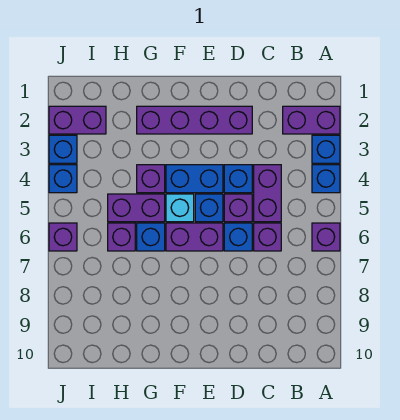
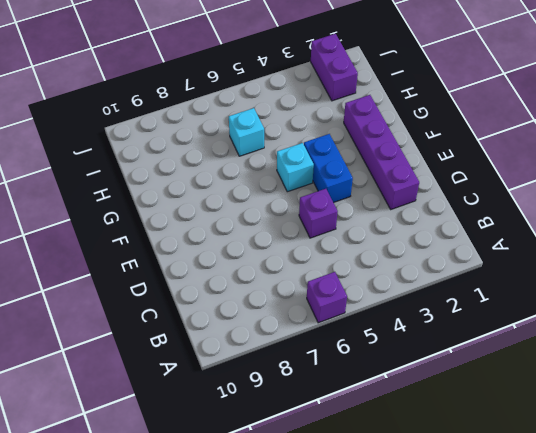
cyan brick H6 level 1 -> purple brick H6 level 1
none -> purple brick A2:B2 level 1
none -> blue brick A3 level 1
none -> blue brick A4 level 1

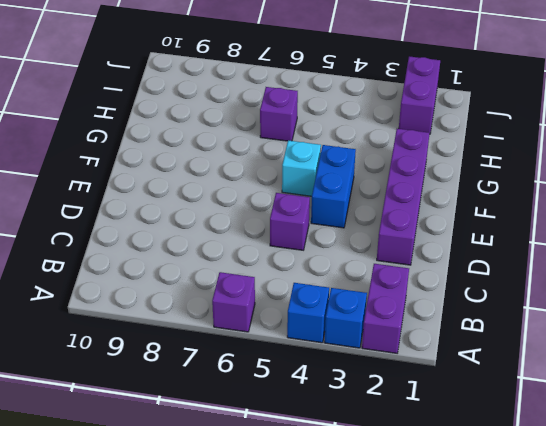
none -> purple brick C4:C5 level 1
none -> purple brick C6 level 1
none -> blue brick D4 level 1

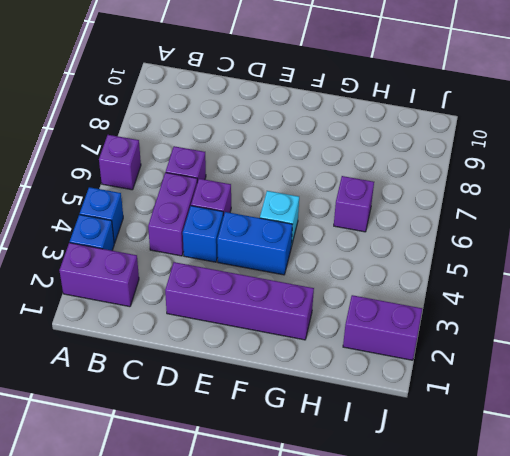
none -> blue brick D6 level 1
none -> blue brick E5 level 1
none -> purple brick E6:F6 level 1

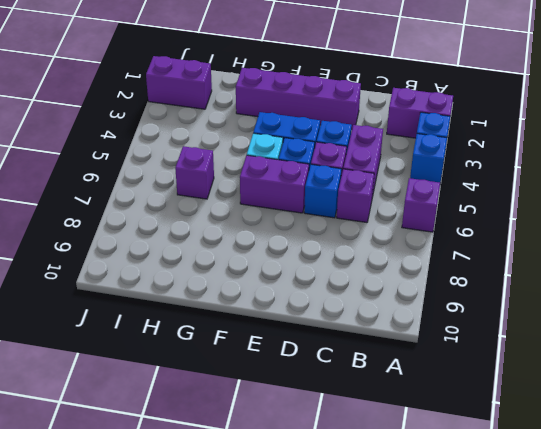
none -> purple brick G4 level 1
none -> purple brick G5:H5 level 1
none -> blue brick G6 level 1

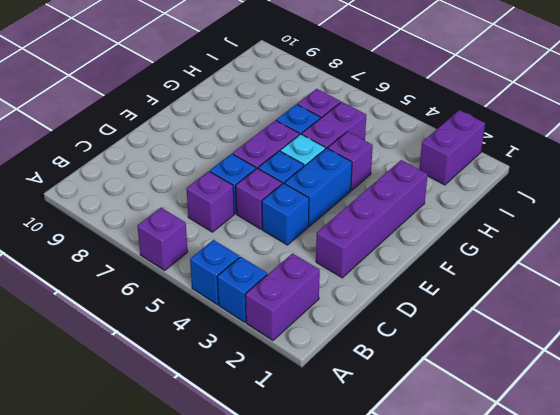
none -> purple brick C4:C5 level 1
none -> blue brick J3 level 1
none -> blue brick J4 level 1

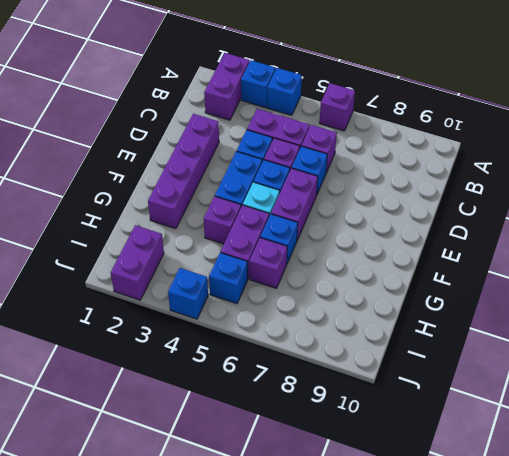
blue brick I5 level 1 -> blue brick J3 level 1
none -> purple brick J6 level 1

